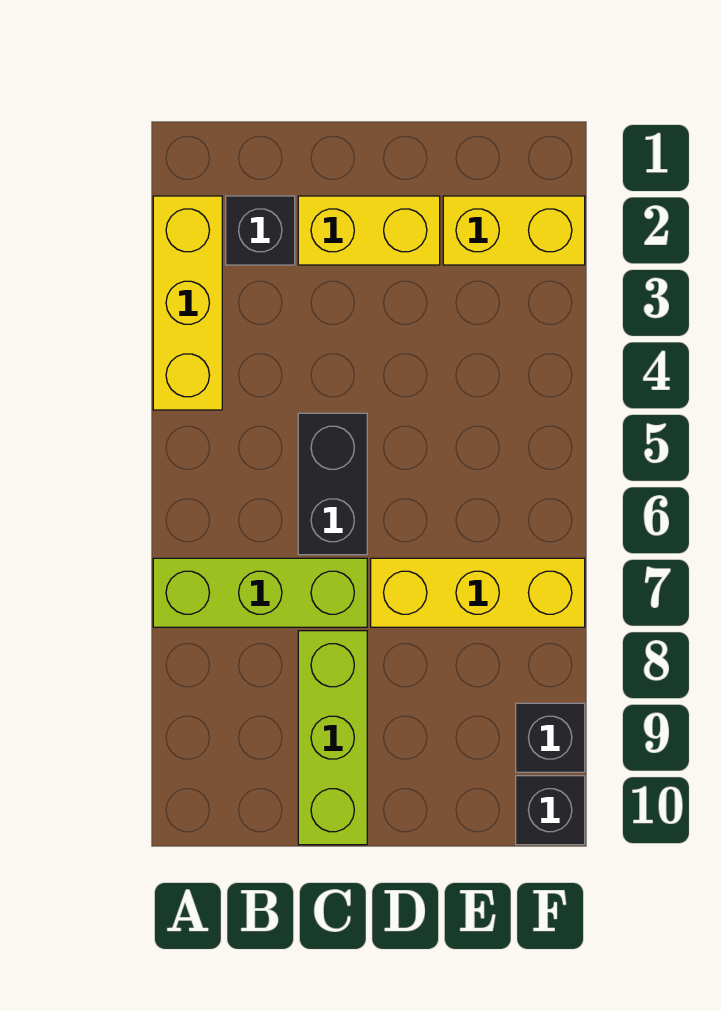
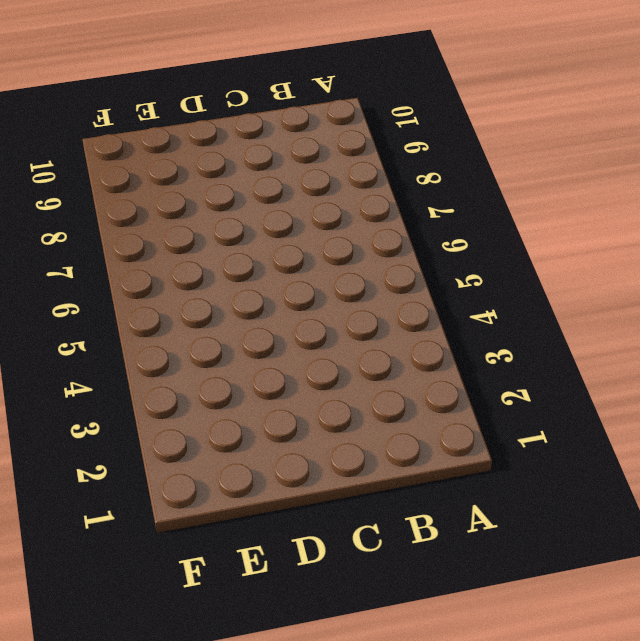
none -> yellow brick A2:A4 level 1
none -> lime brick A7:C7 level 1

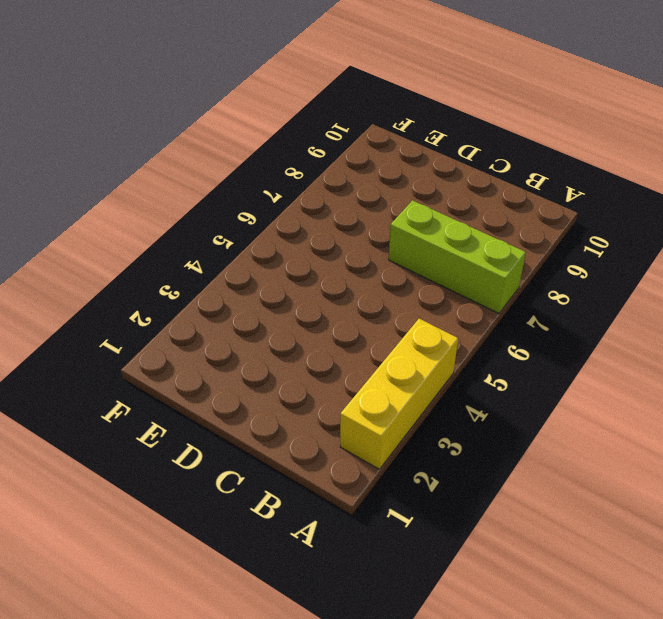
none -> black brick B2 level 1
none -> yellow brick C2:D2 level 1

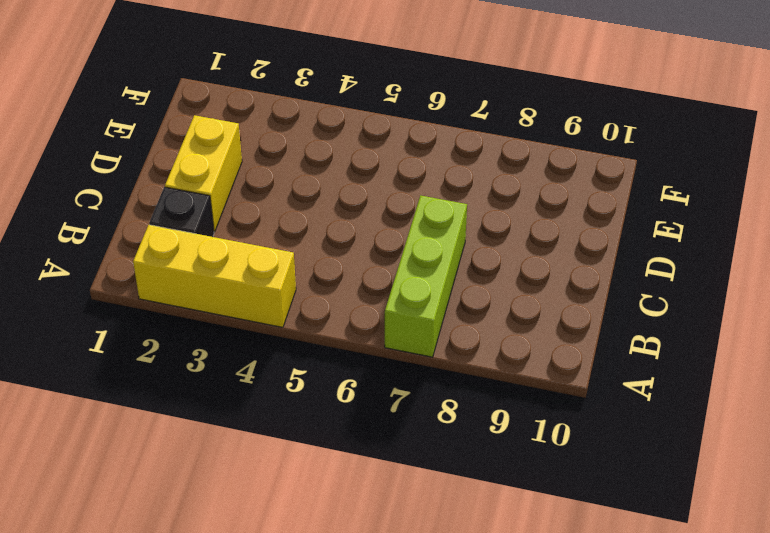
none -> black brick C5:C6 level 1
none -> lime brick C8:C10 level 1

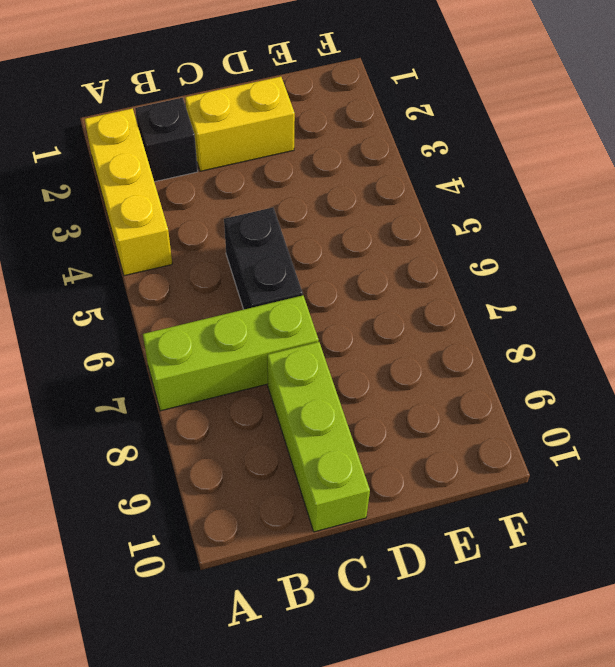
none -> yellow brick D7:F7 level 1
none -> yellow brick E2:F2 level 1

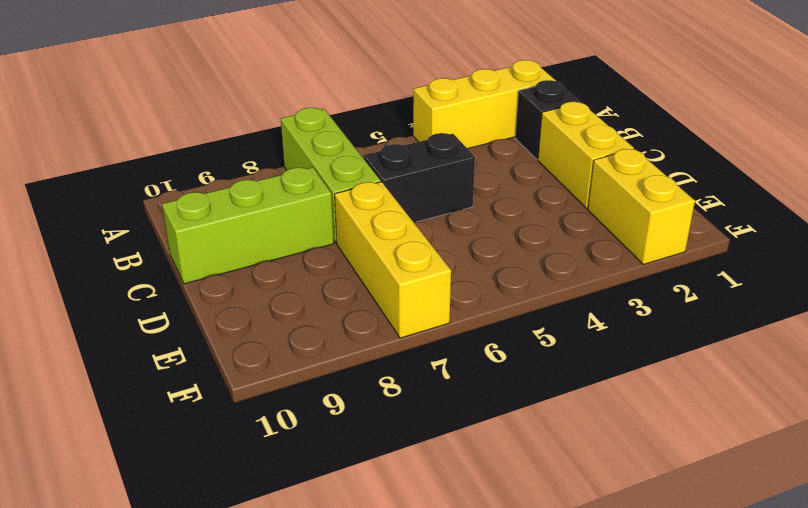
none -> black brick F9 level 1
none -> black brick F10 level 1

